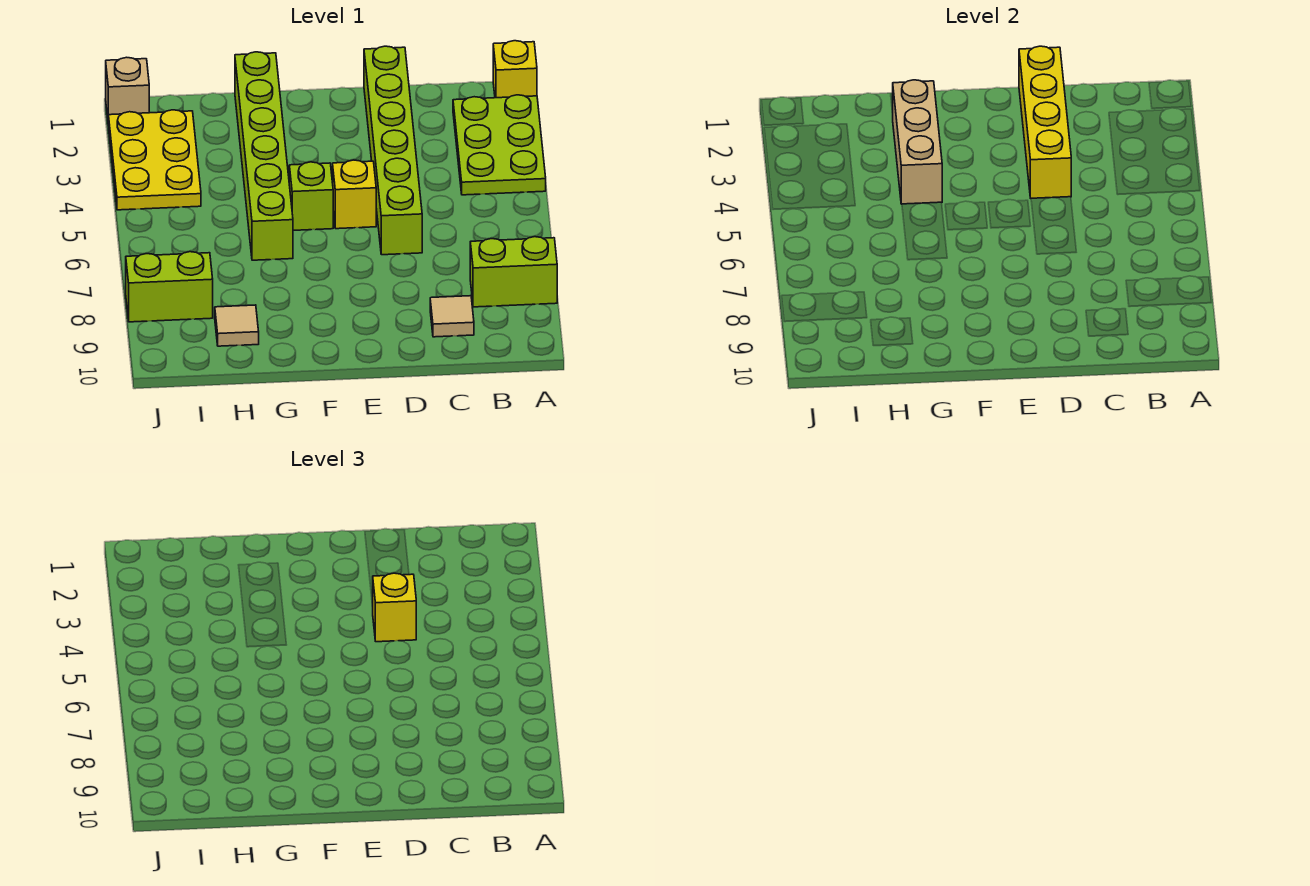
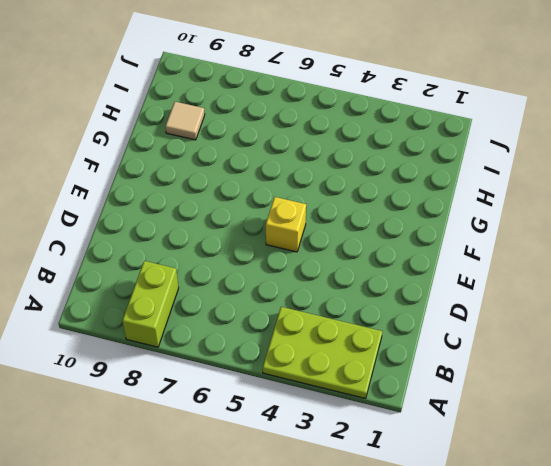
none -> yellow brick A1 level 1
none -> tan tile C9 level 1
none -> lime brick D1:D6 level 1

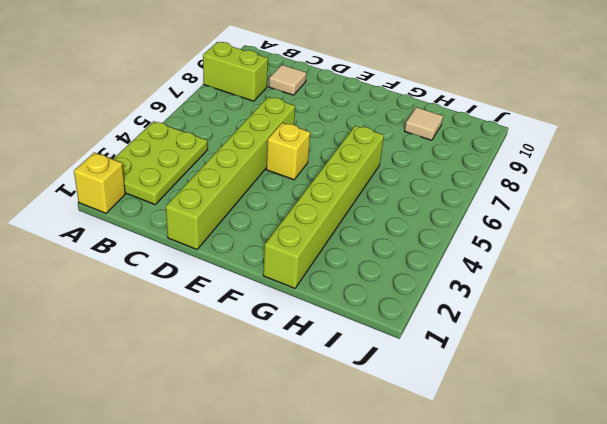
none -> lime brick F5 level 1
none -> yellow plate I2:J4 level 1
none -> lime brick I8:J8 level 1

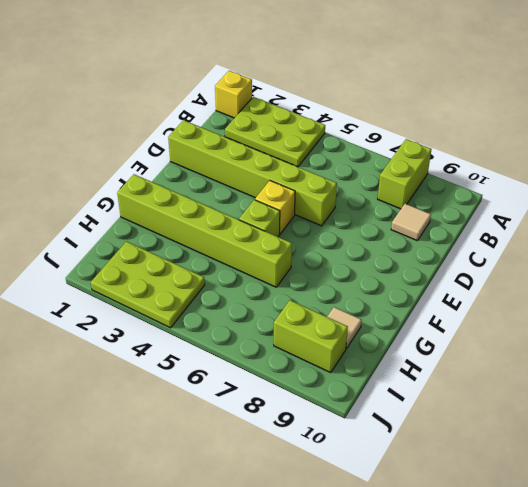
lime plate I2:J4 level 1 -> yellow plate I2:J4 level 1
lime brick I8:I9 level 1 -> lime brick I8:J8 level 1
none -> tan brick J1 level 1
none -> yellow brick D1:D4 level 2
none -> tan brick G2:G4 level 2

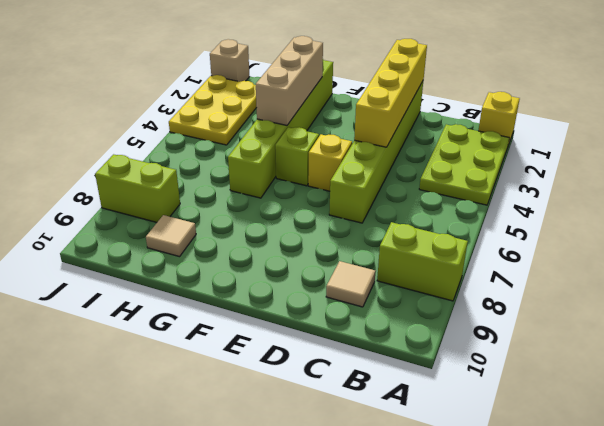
none -> yellow brick D4 level 3

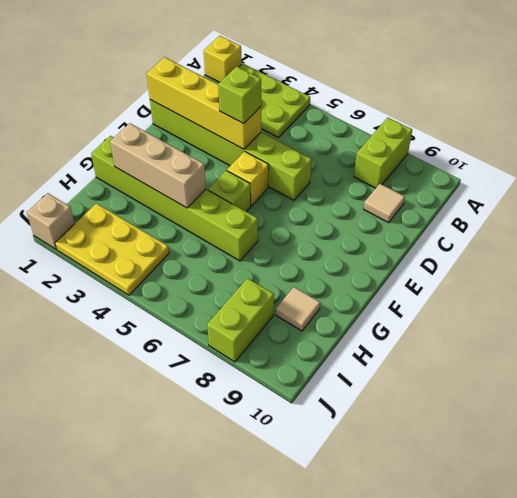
lime brick D4 level 3 -> yellow brick D4 level 3

